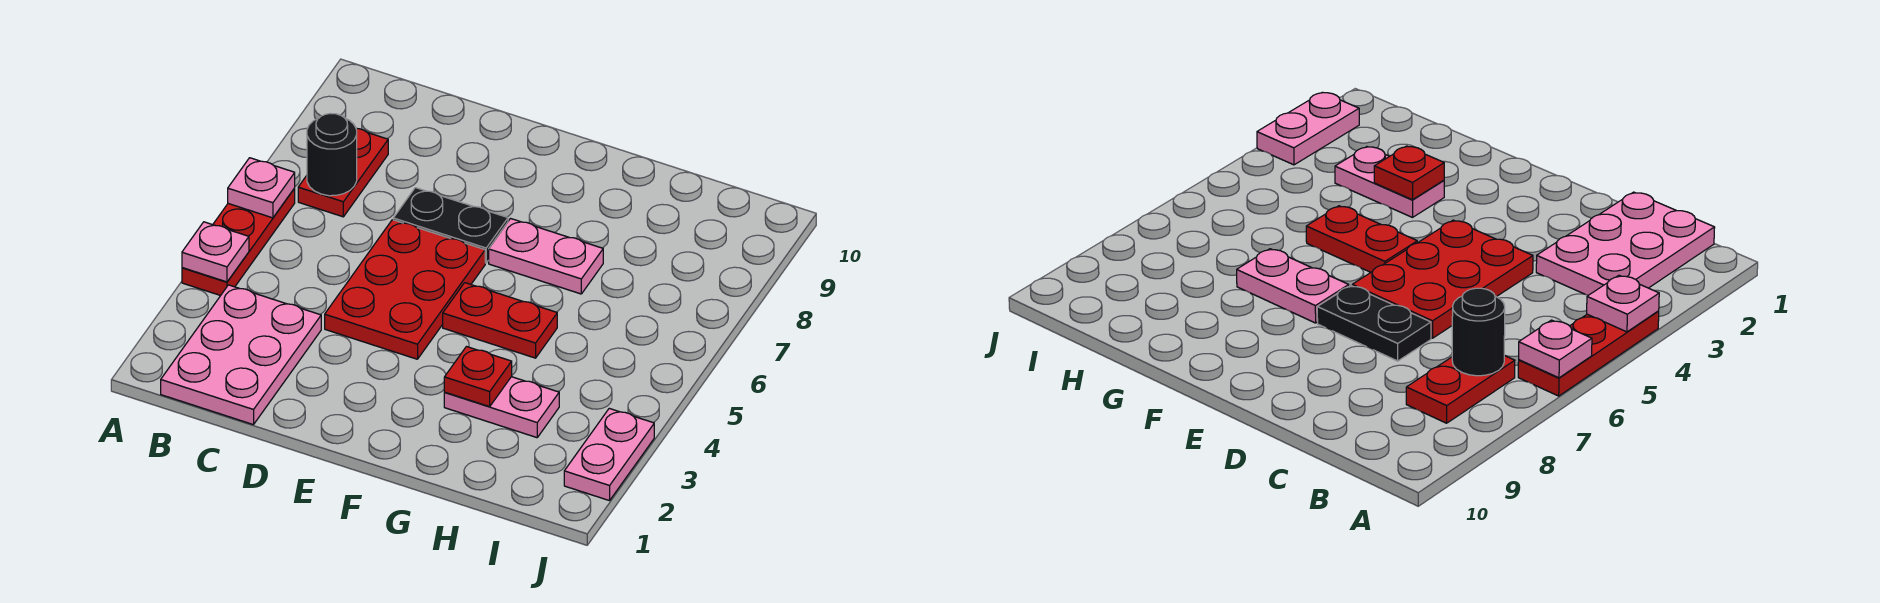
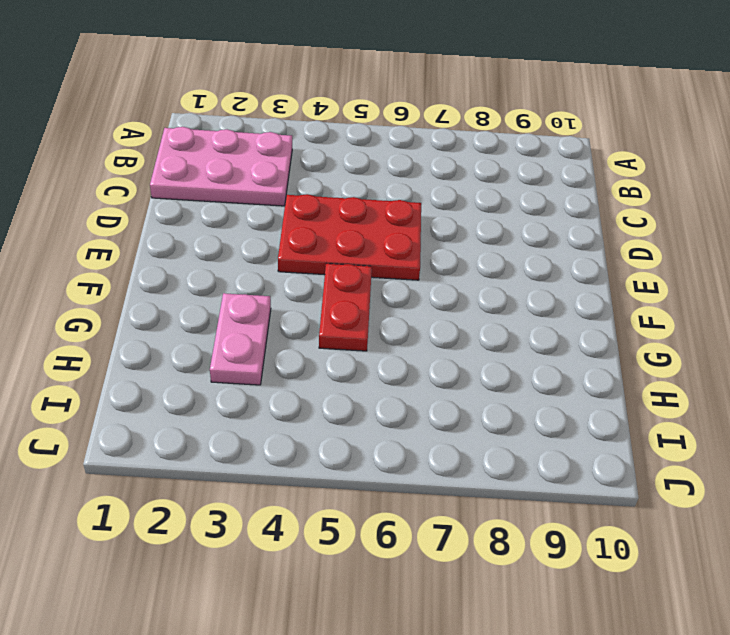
none -> red plate A4:A6 level 1
none -> red plate B7:B8 level 1
none -> black plate D7:E7 level 1

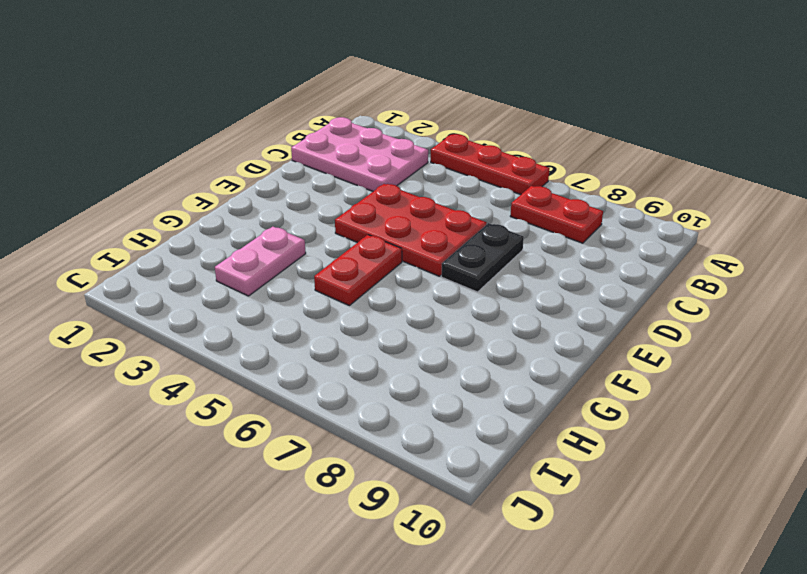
none -> pink plate F7:G7 level 1
none -> pink plate J2:J3 level 1
none -> pink plate A4 level 2

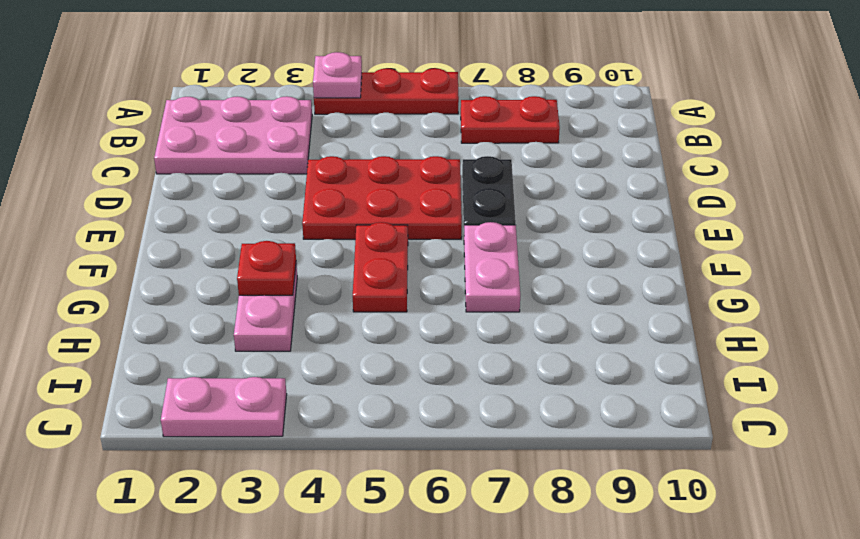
none -> pink plate A6 level 2
none -> black round brick B7 level 2

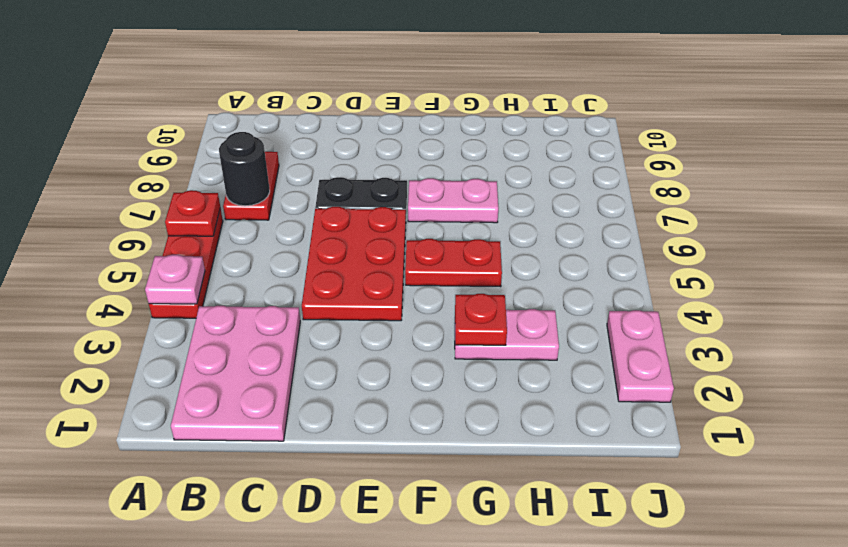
red plate A6 level 2 -> pink plate A6 level 2

